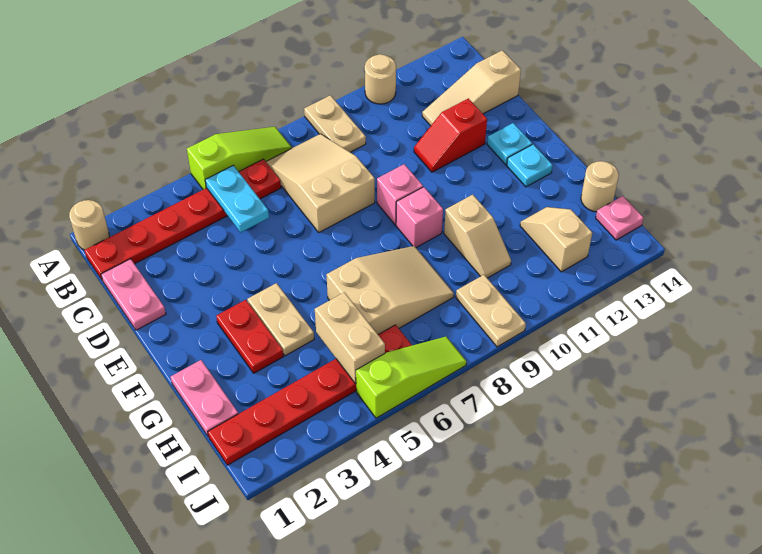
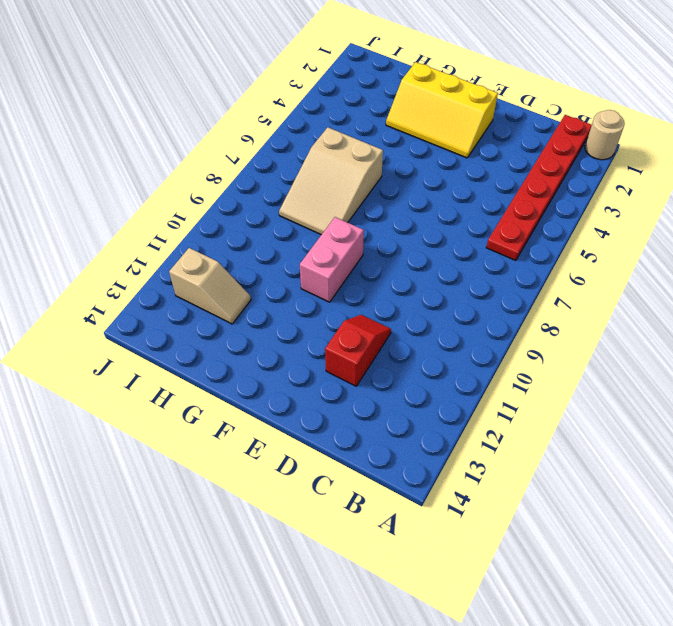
yellow slope E2:G3 level 1 top 2 -> red plate F3:G3 level 1
pink brick F9:F10 level 1 -> pink brick F9 level 1
none -> lime slope A5:A7 level 1 top 5
none -> tan plate A9:B9 level 1
none -> tan round brick A11 level 1

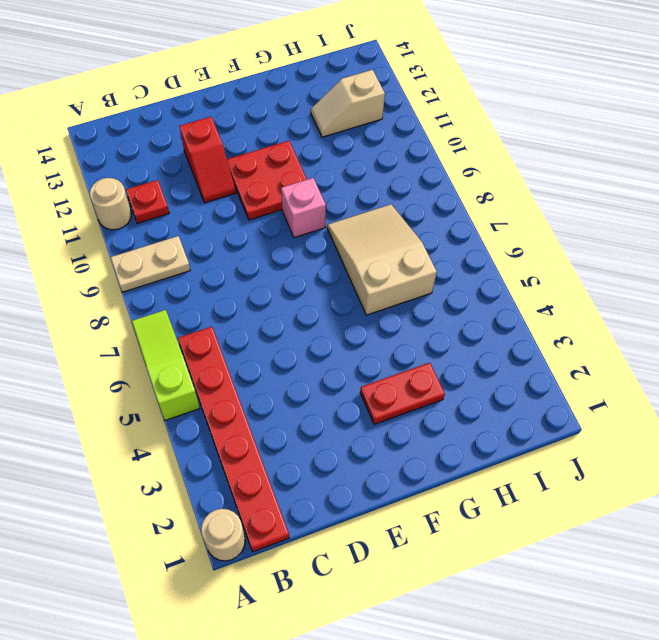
red plate B11 level 1 -> none
red plate E10:F11 level 1 -> none
none -> tan slope B7:D8 level 1 top D
none -> pink plate C1:D1 level 1
none -> tan slope C12:C14 level 1 top 14

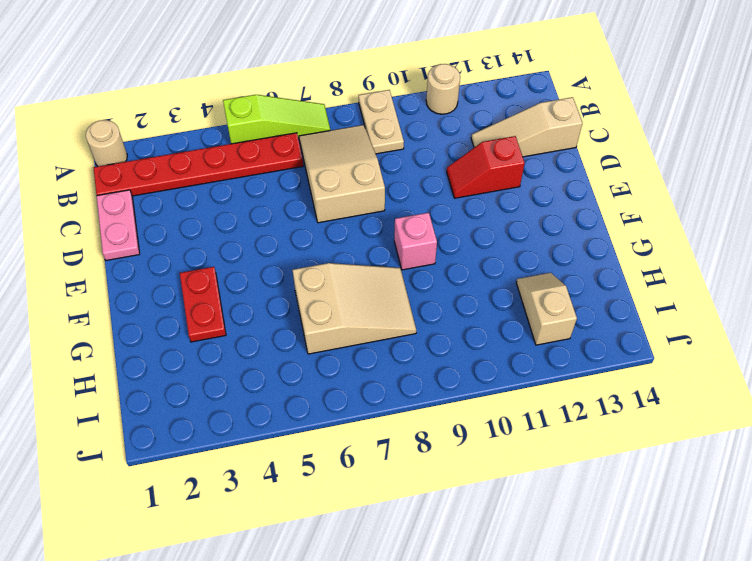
none -> pink brick E9 level 1
none -> cyan plate E13 level 1
none -> tan plate F4:G4 level 1

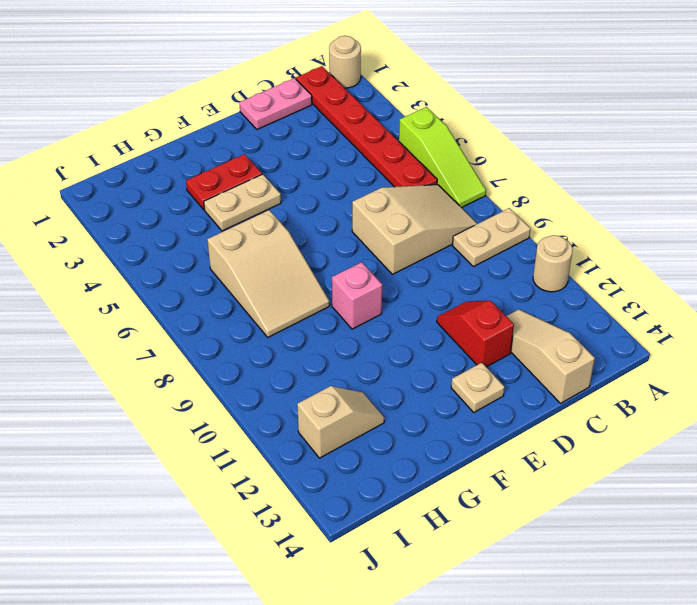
tan plate E13 level 1 -> cyan plate E13 level 1
none -> pink brick E9 level 1
none -> cyan plate F13 level 1
none -> pink plate G1:H1 level 1

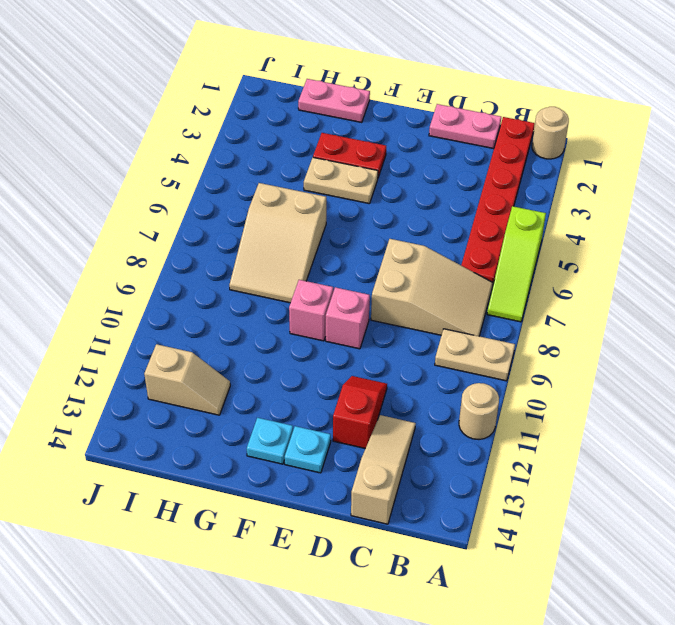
none -> tan slope G10:H10 level 1 top G
none -> tan round brick H14 level 1
none -> red plate I1:I6 level 1

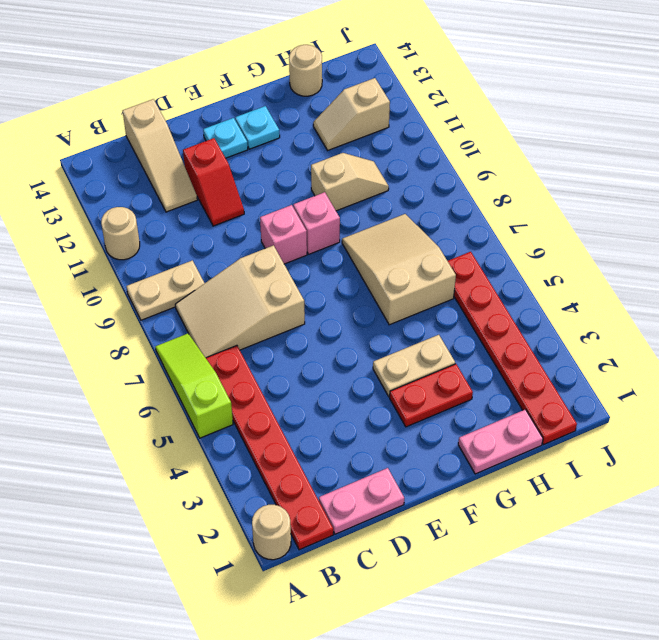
none -> tan plate I9:J9 level 1
none -> pink plate I14 level 1
none -> lime slope J5:J7 level 1 top 5

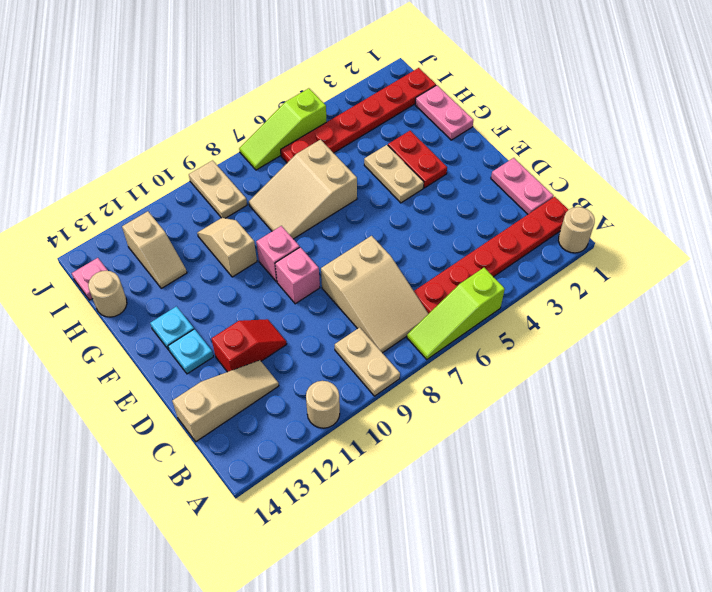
none -> cyan plate B5:C5 level 2
none -> tan brick H5:I5 level 2

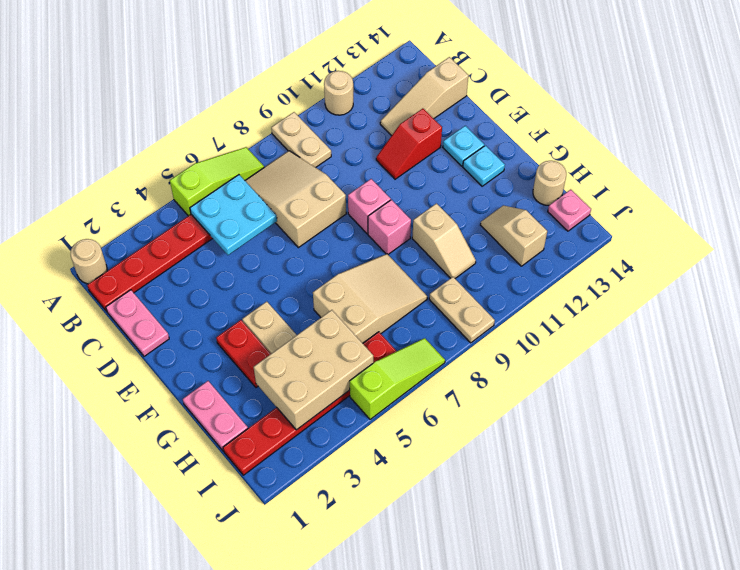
cyan plate B5:C6 level 2 -> cyan plate B5:C5 level 2
tan brick H3:I5 level 2 -> tan brick H5:I5 level 2

